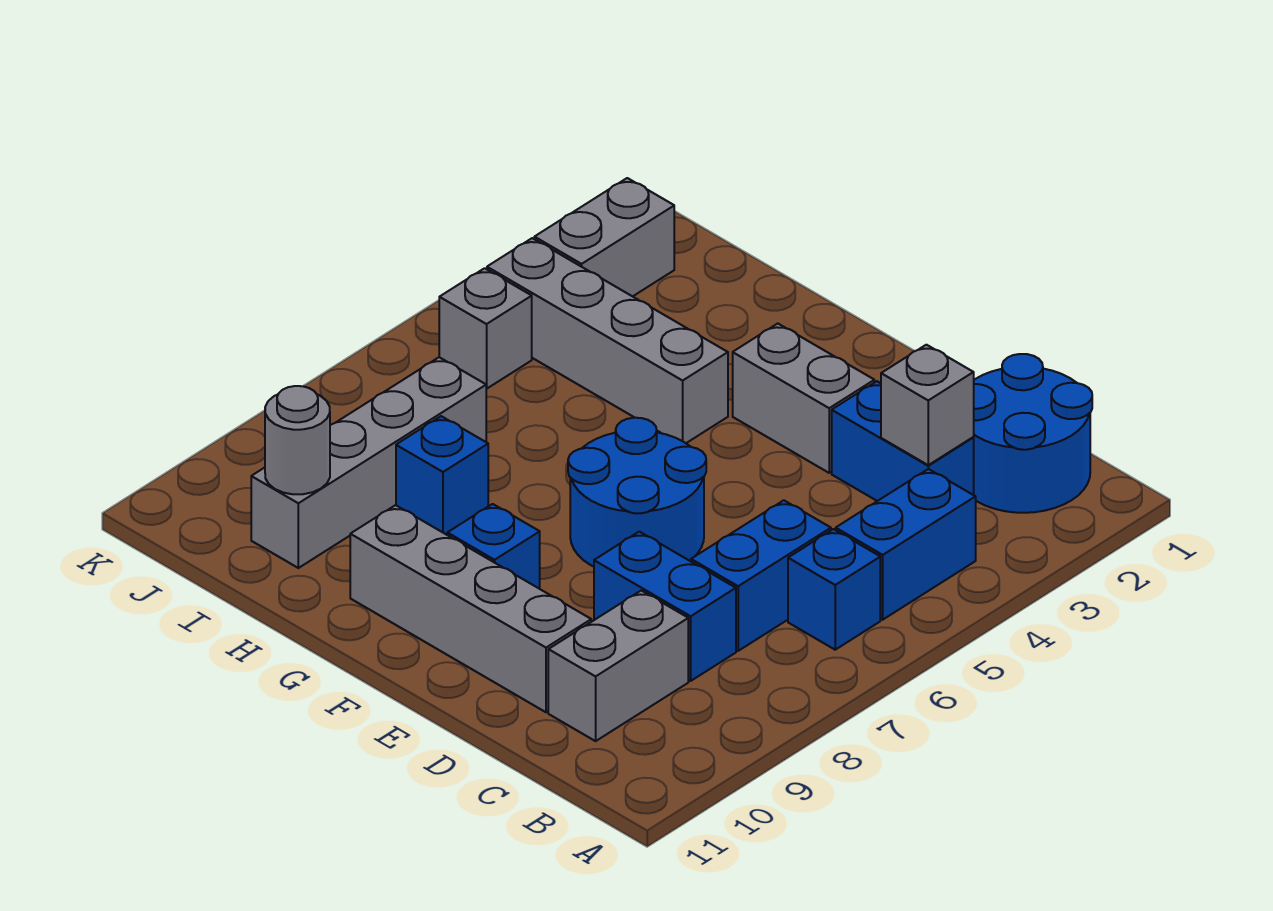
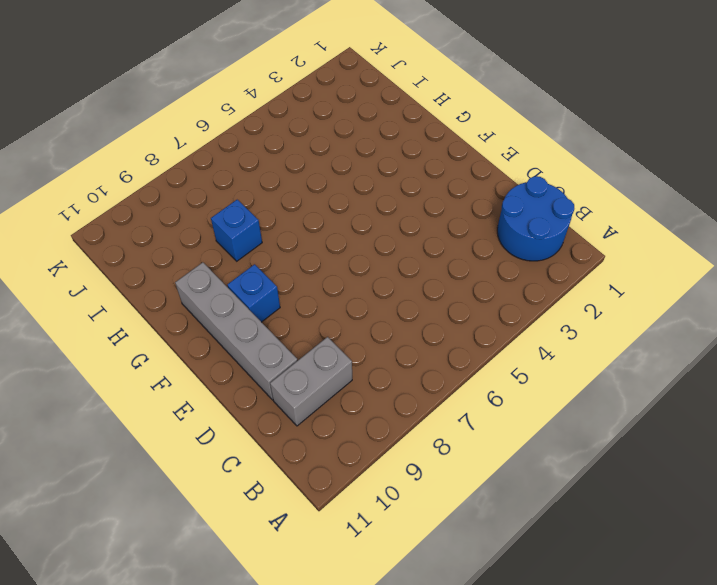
none -> blue brick B4:B5 level 1
none -> blue brick B6 level 1
none -> blue brick C3:D3 level 1

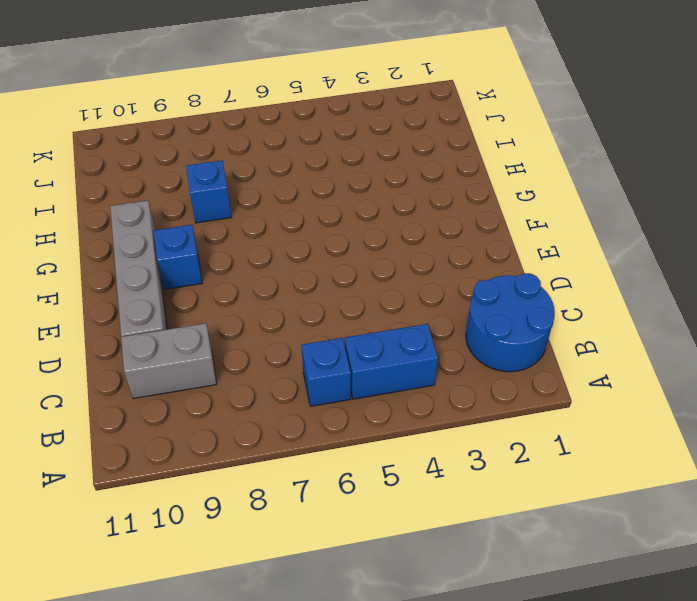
none -> blue brick C3:D3 level 1
none -> blue brick C6:C7 level 1
none -> blue brick C8:D8 level 1

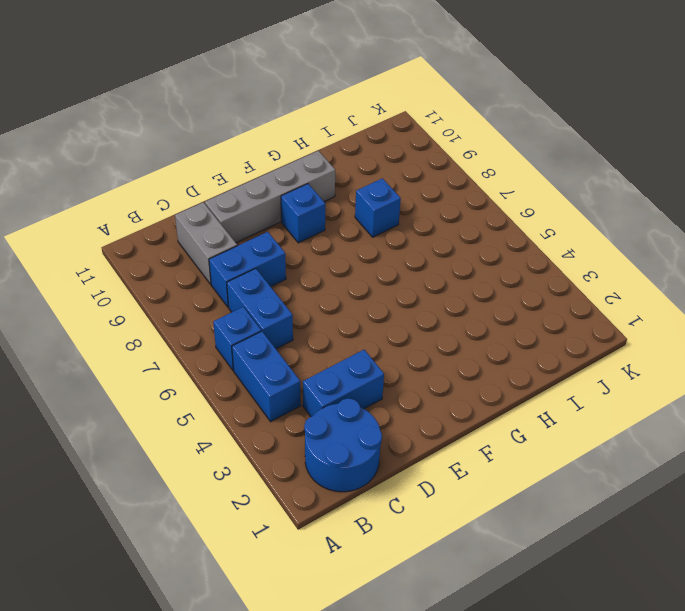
none -> grey brick E3:F3 level 1
none -> blue round brick E6:F7 level 1
none -> grey brick G4:J4 level 1

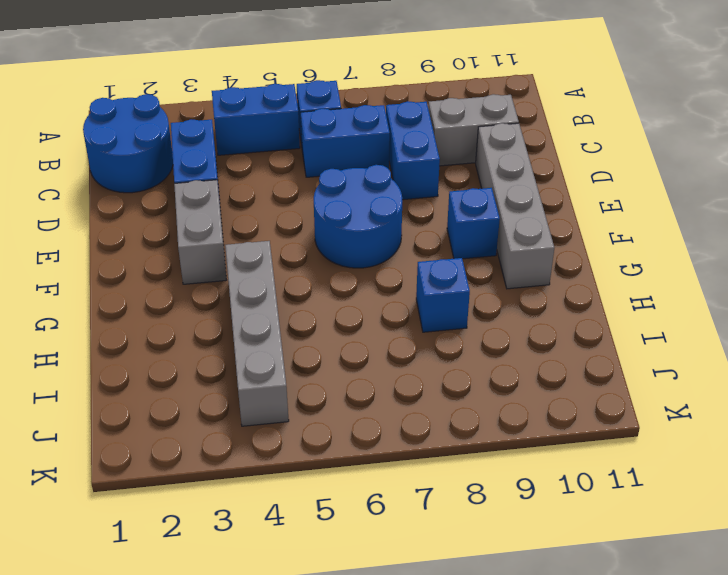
none -> grey brick I7:I10 level 1
none -> grey brick J2:J3 level 1
none -> grey brick J5 level 1

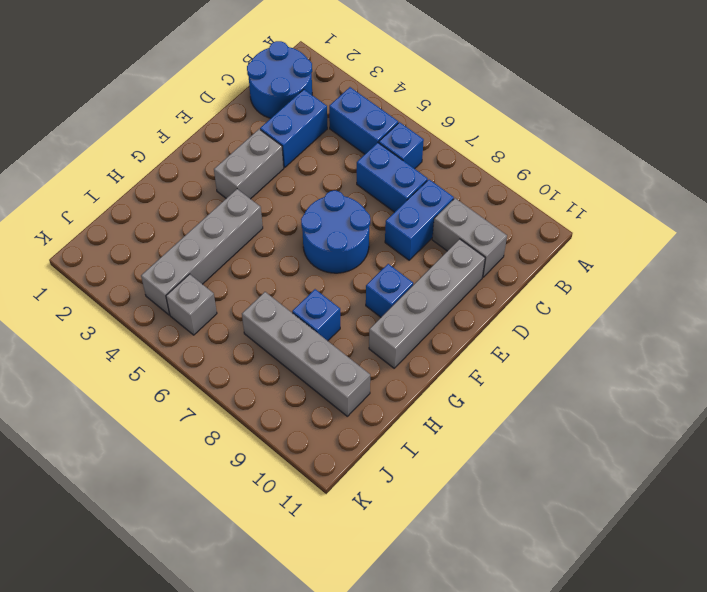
none -> grey brick J2:J3 level 1
none -> grey brick C3 level 2
none -> grey round brick I10 level 2

